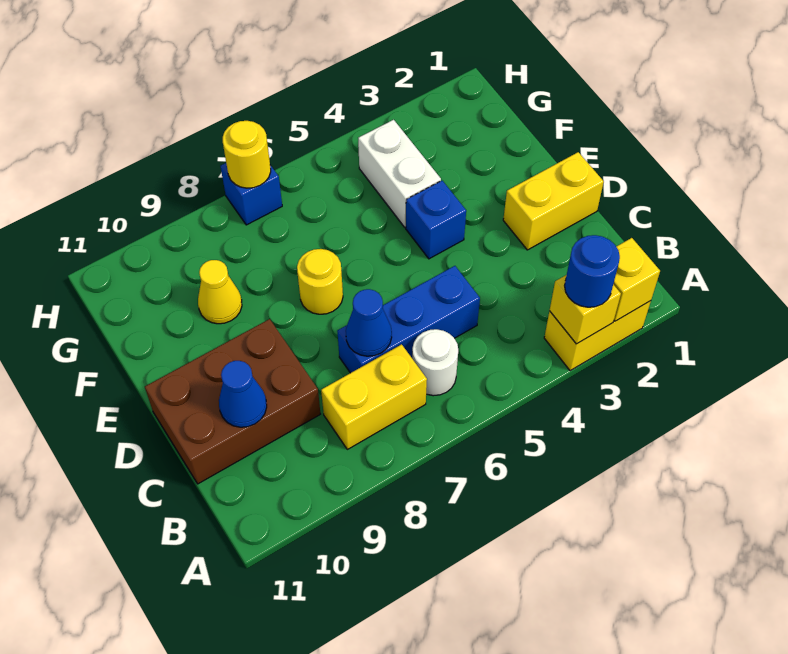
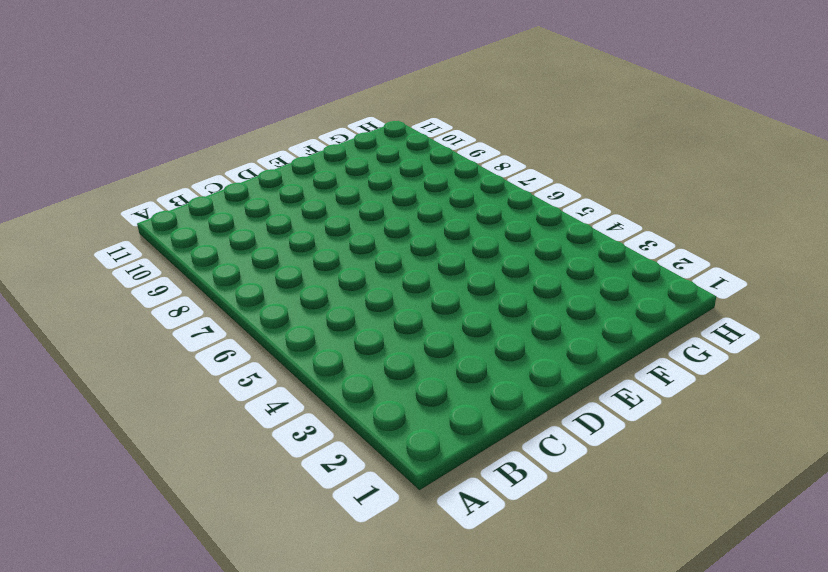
none -> yellow brick A2:A3 level 1
none -> white round brick B6 level 1
none -> yellow brick B7:B8 level 1

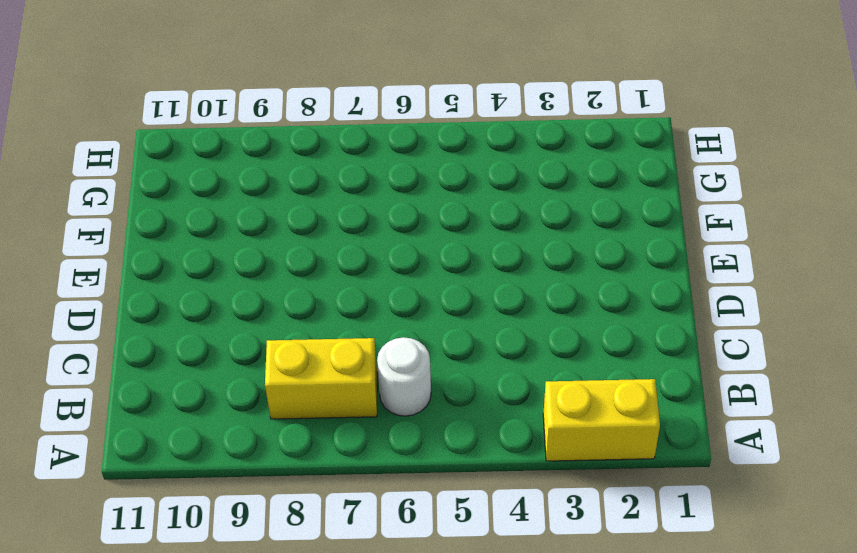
none -> blue brick C5:C7 level 1
none -> brown brick C9:D11 level 1
none -> yellow brick D1:D2 level 1

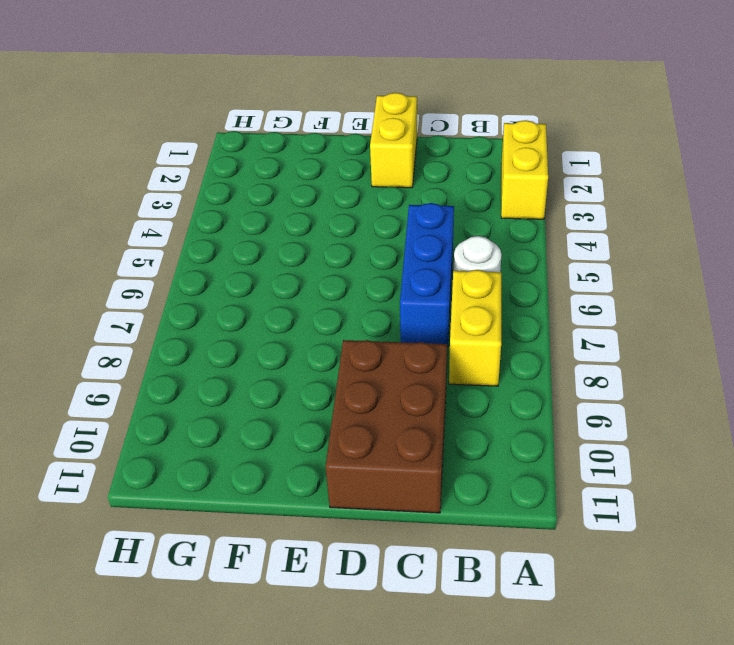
none -> blue brick E4 level 1
none -> yellow round brick E7 level 1
none -> white brick F4:G4 level 1

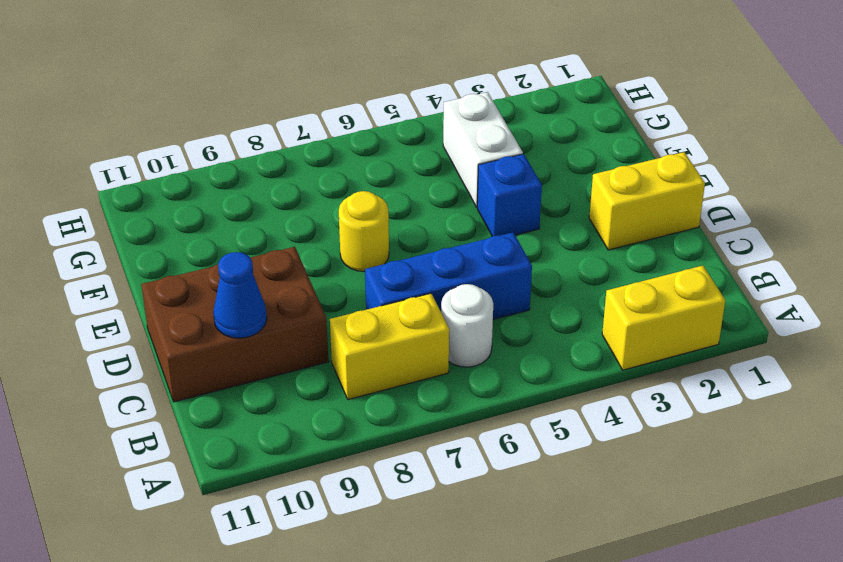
none -> yellow cone F9 level 1
none -> blue brick H7 level 1
none -> yellow brick A2 level 2

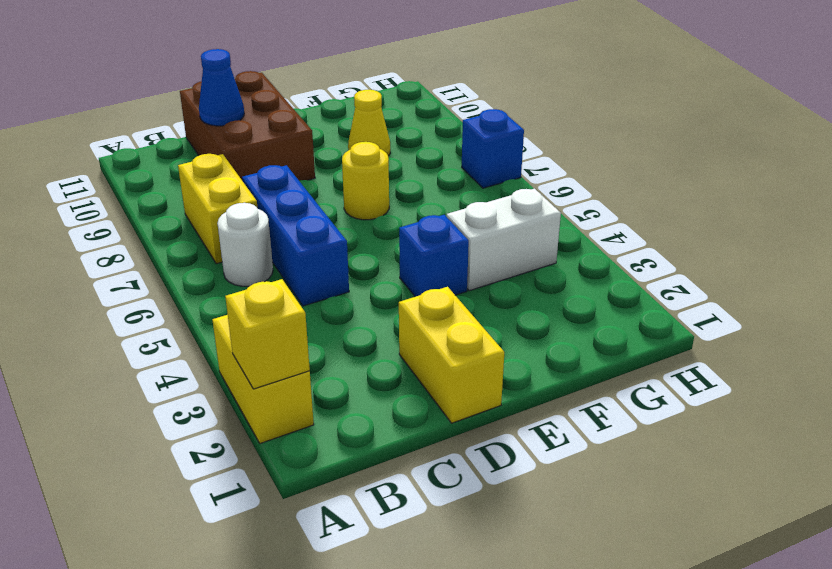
none -> yellow brick A3 level 2
none -> blue cone C7 level 2
none -> yellow round brick H7 level 2

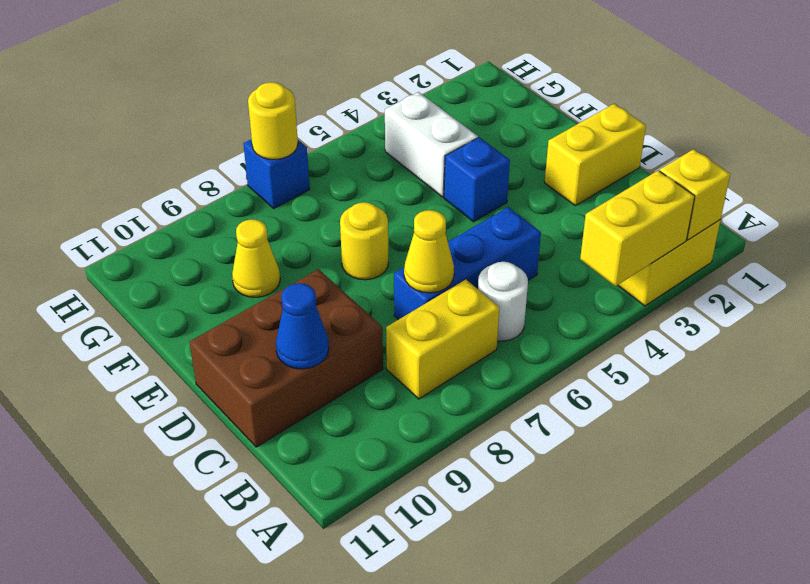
yellow brick A3:A4 level 2 -> yellow brick A3 level 2
yellow cone C7 level 2 -> blue cone C7 level 2
none -> blue round brick A3 level 3

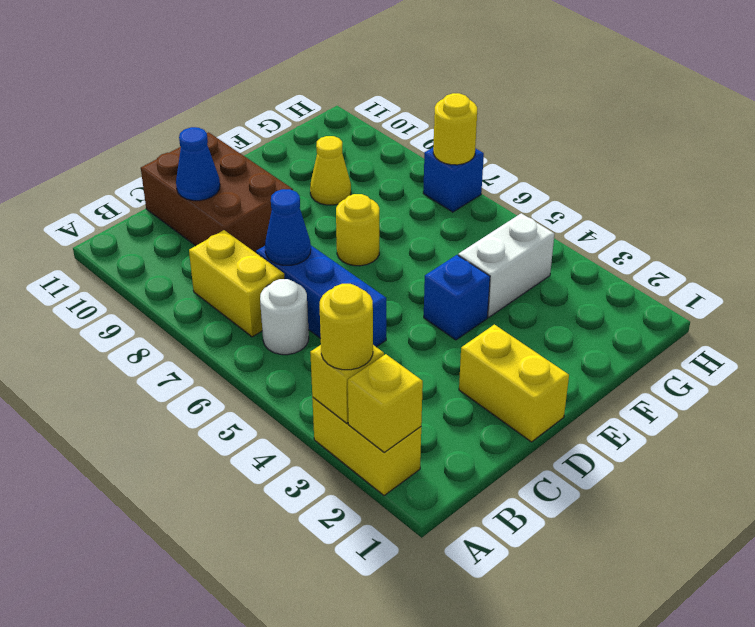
yellow round brick A3 level 3 -> blue round brick A3 level 3

